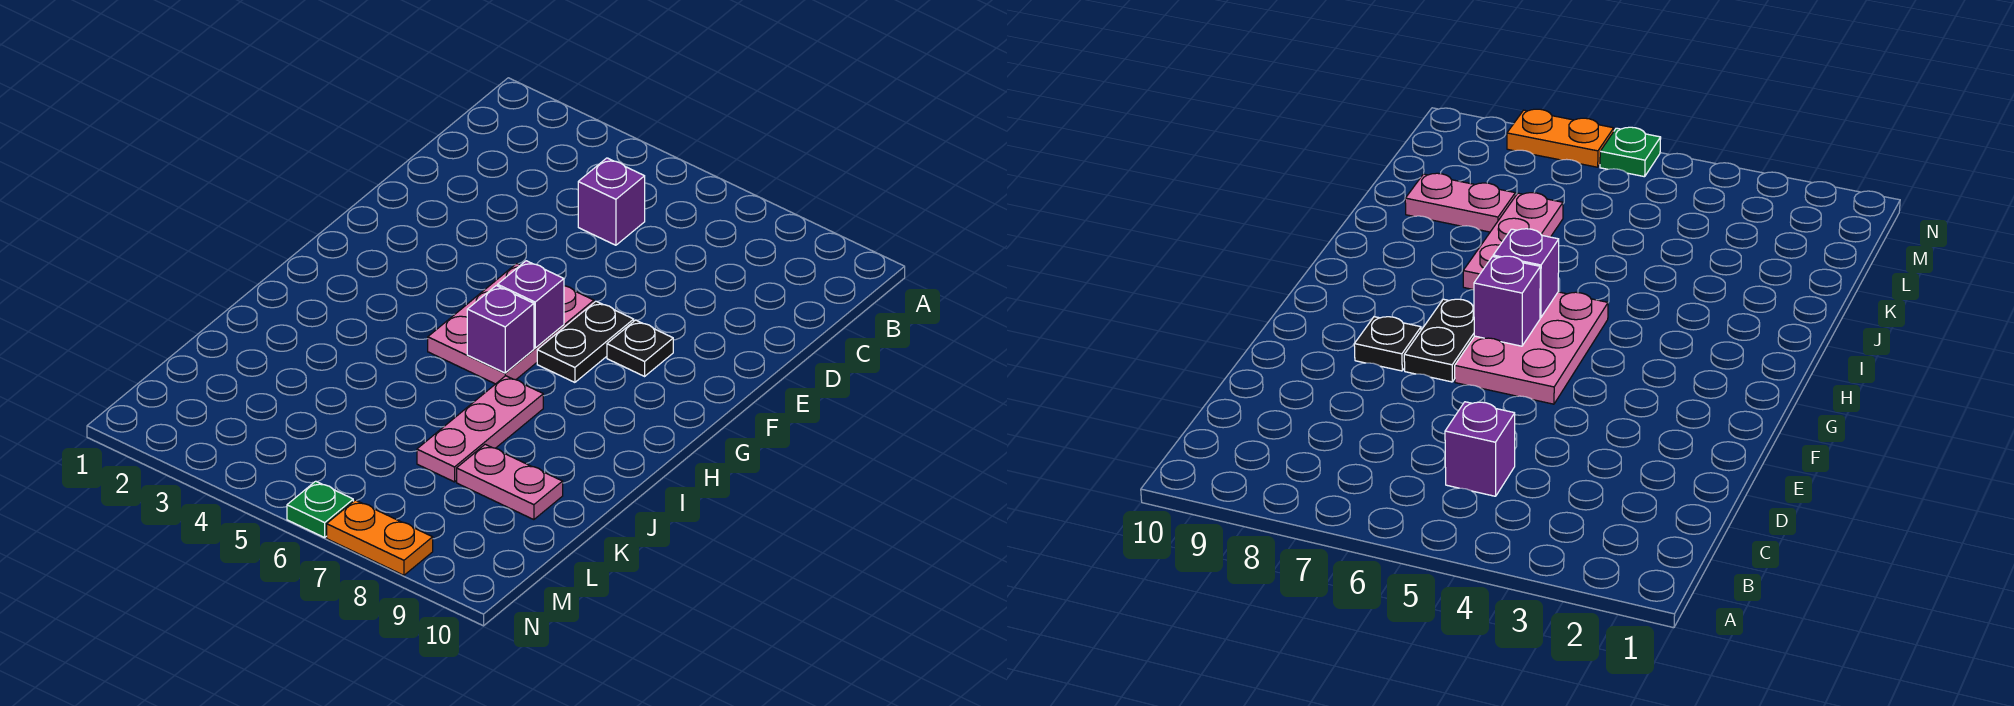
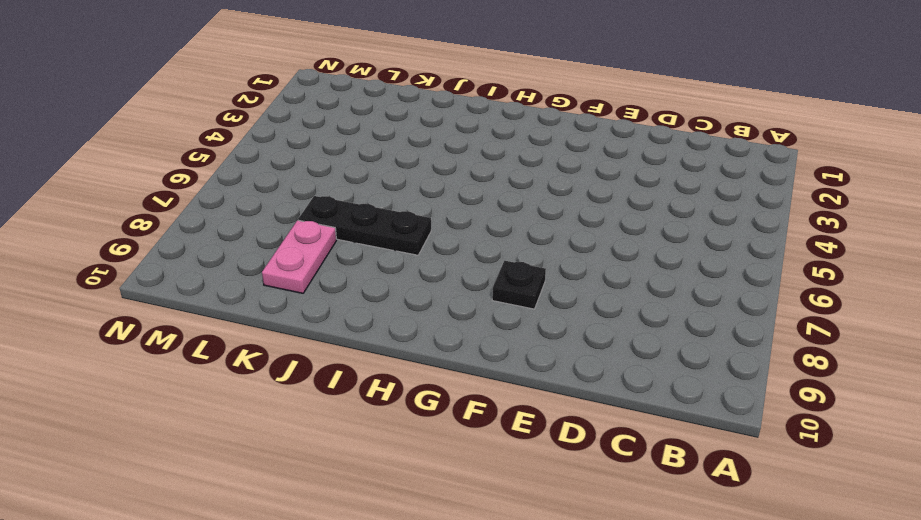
black plate I7:K7 level 1 -> pink plate I7:K7 level 1
none -> purple brick C5 level 1
none -> pink plate F5:H6 level 1

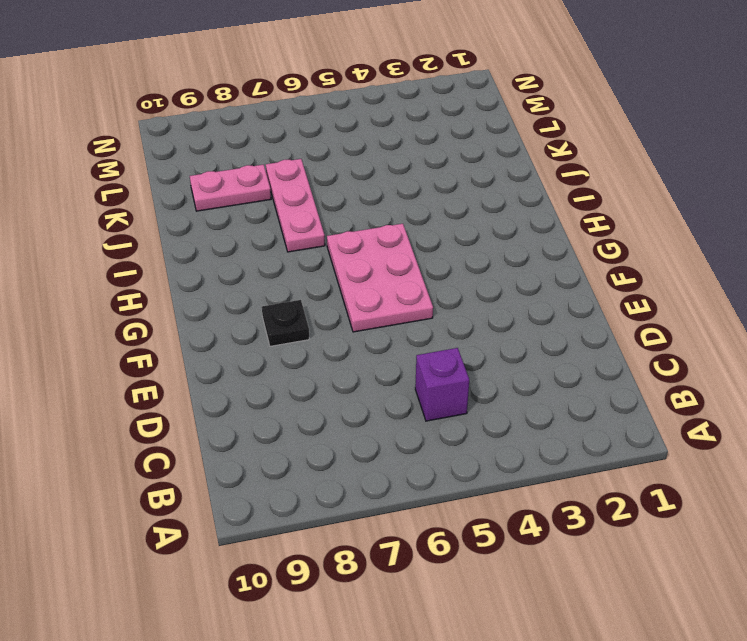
none -> black plate F7:G7 level 1
none -> green plate N6 level 1

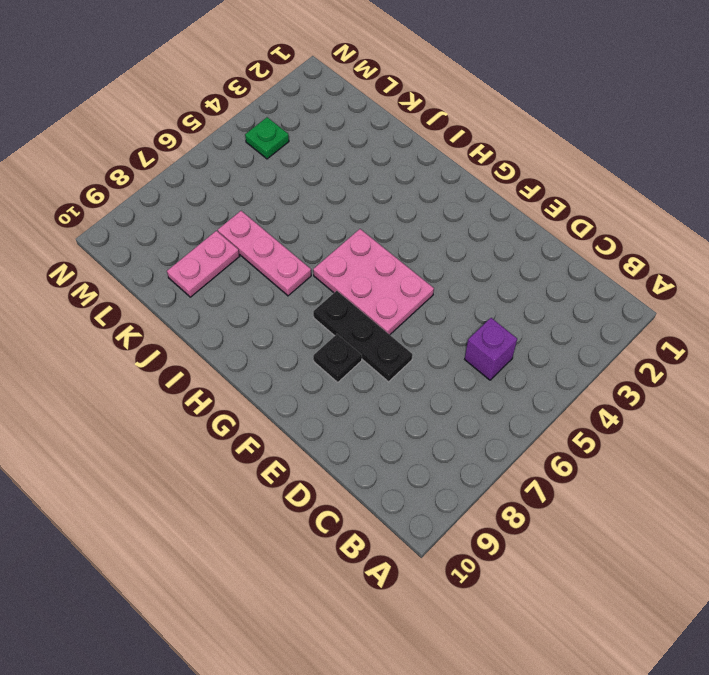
black plate E7:G7 level 1 -> black plate F7:G7 level 1
green plate M4 level 1 -> green plate N6 level 1
none -> orange plate N7:N8 level 1
none -> purple brick G6 level 2

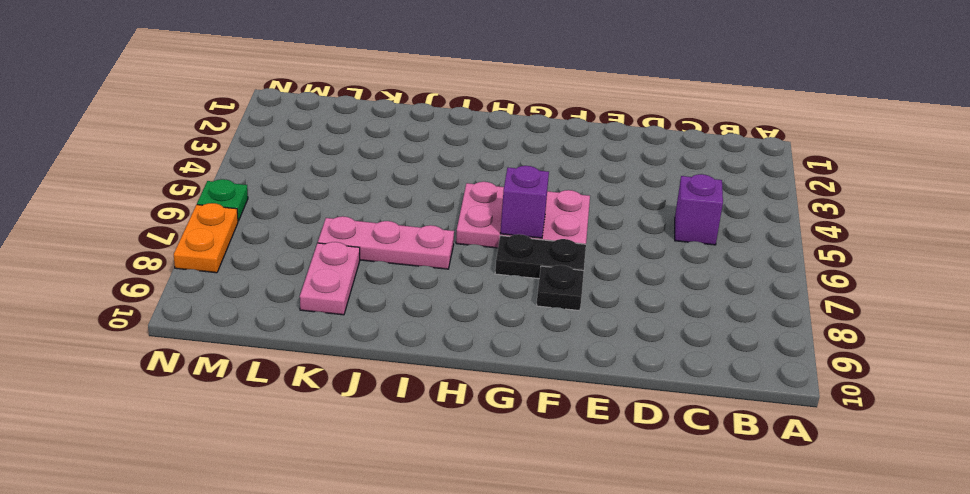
none -> purple brick H6 level 2

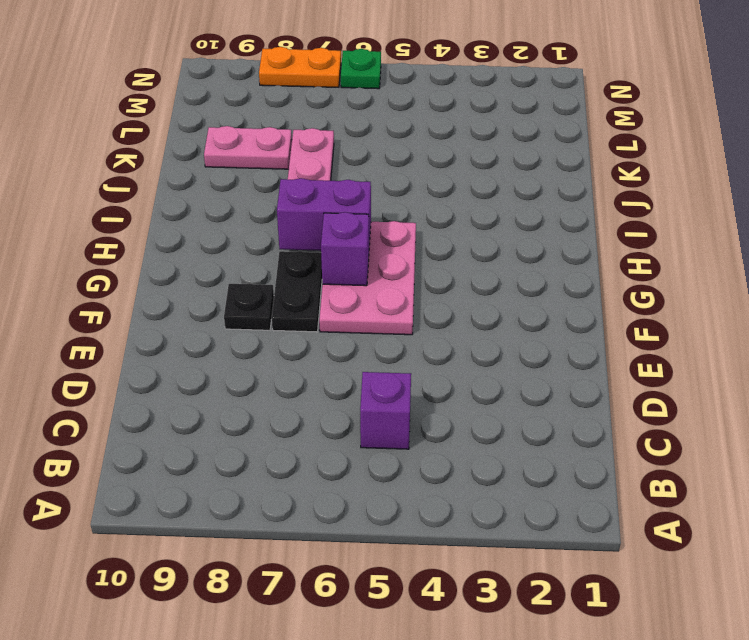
purple brick H6:H7 level 2 -> purple brick H6 level 2

